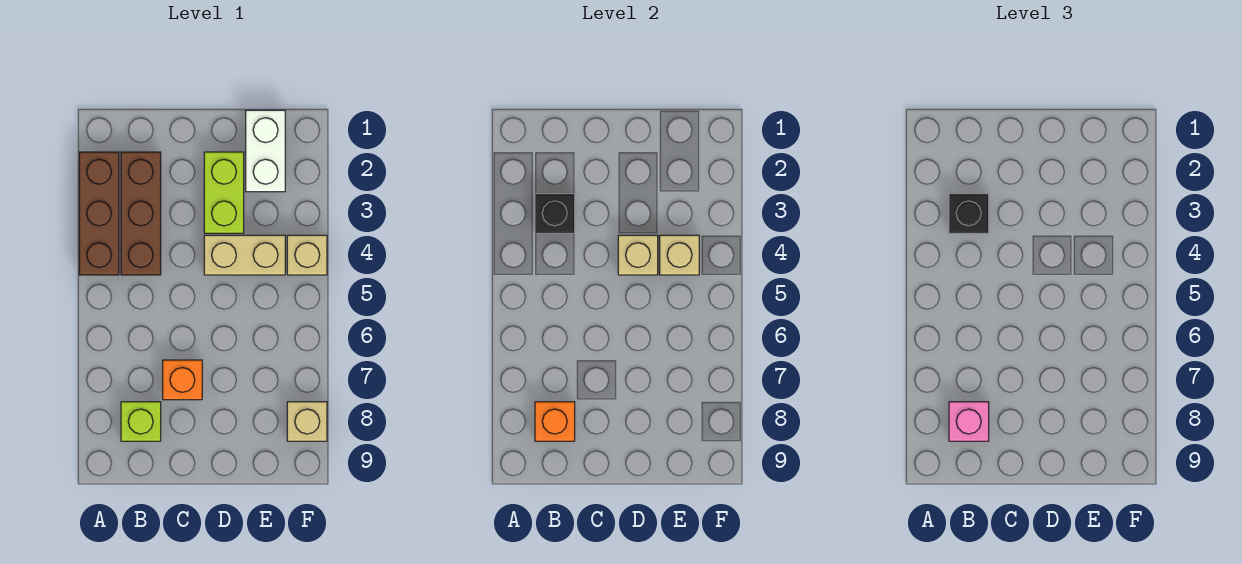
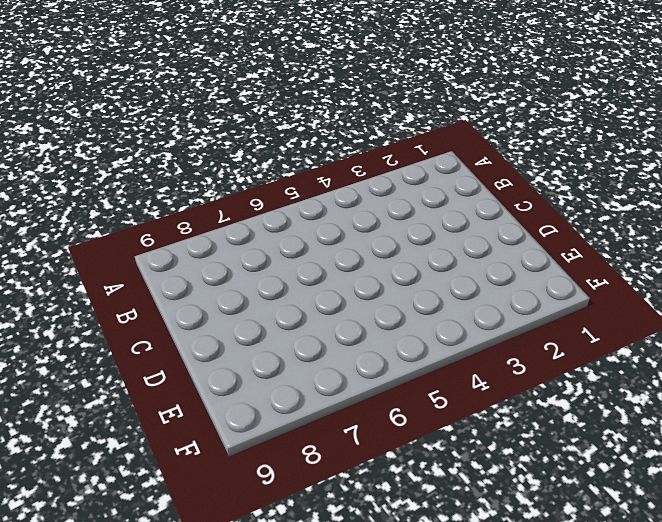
none -> brown brick A2:A4 level 1
none -> brown brick B2:B4 level 1
none -> lime brick B8 level 1

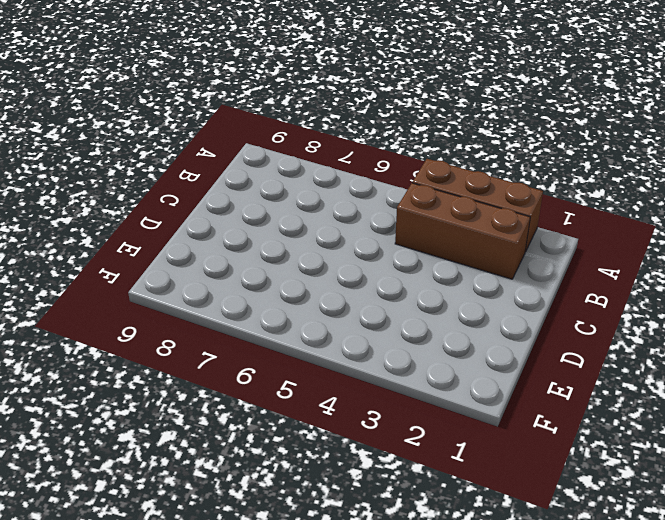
none -> lime brick B8 level 1
none -> orange brick C7 level 1
none -> lime brick D2:D3 level 1

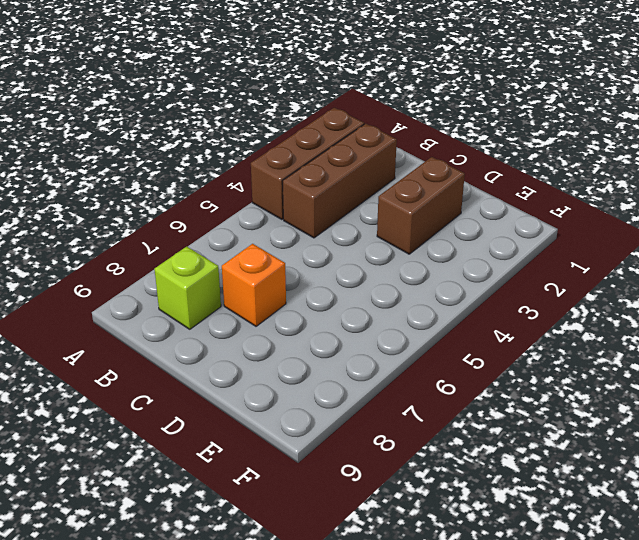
brown brick D2:D3 level 1 -> lime brick D2:D3 level 1
none -> tan brick D4:E4 level 1
none -> white brick E1:E2 level 1
none -> tan brick F4 level 1

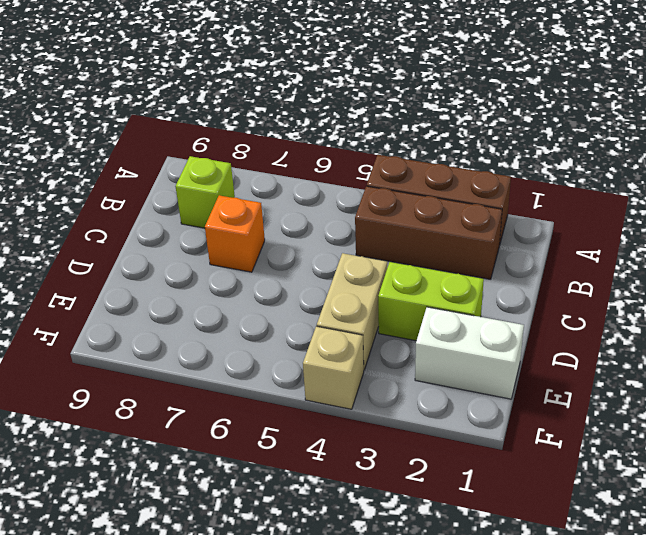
none -> tan brick F8 level 1
none -> black brick B3 level 2
none -> orange brick B8 level 2

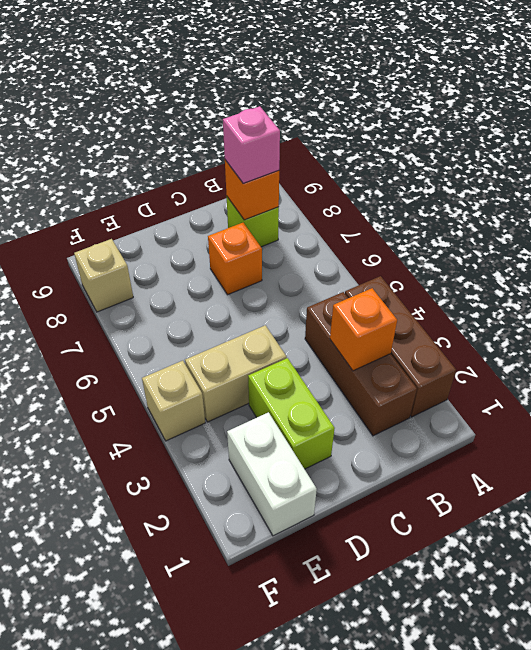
orange brick B3 level 2 -> black brick B3 level 2
none -> tan brick D4 level 2
none -> tan brick E4 level 2
none -> black brick B3 level 3

